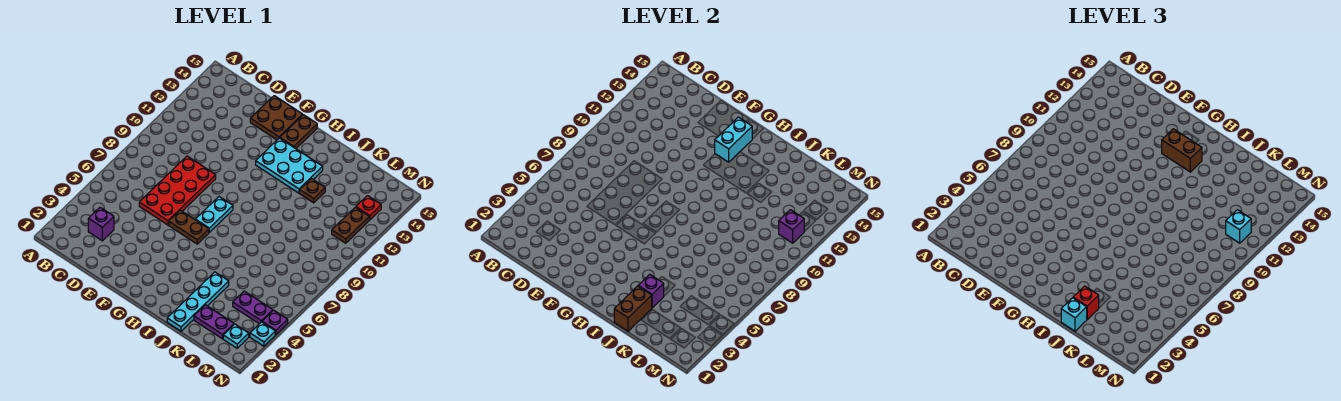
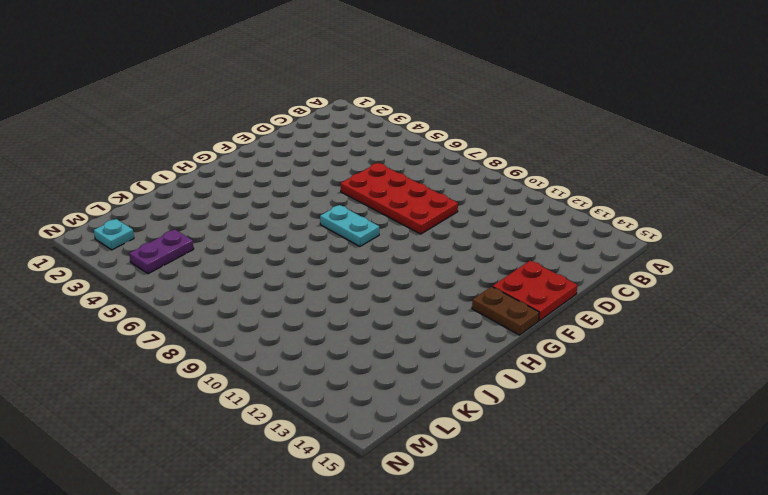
red plate E14:F15 level 1 -> brown plate E14:F15 level 1
none -> purple brick C3 level 1
none -> brown plate F6:G6 level 1
none -> cyan plate G12:I13 level 1

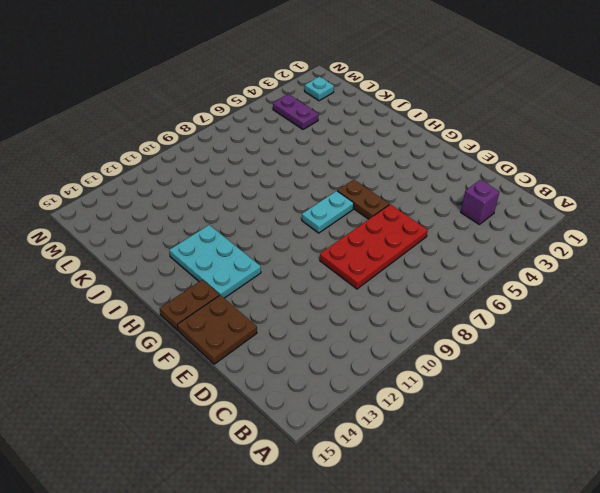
none -> cyan plate J1:J4 level 1
none -> brown plate J12 level 1
none -> purple plate K2:L2 level 1

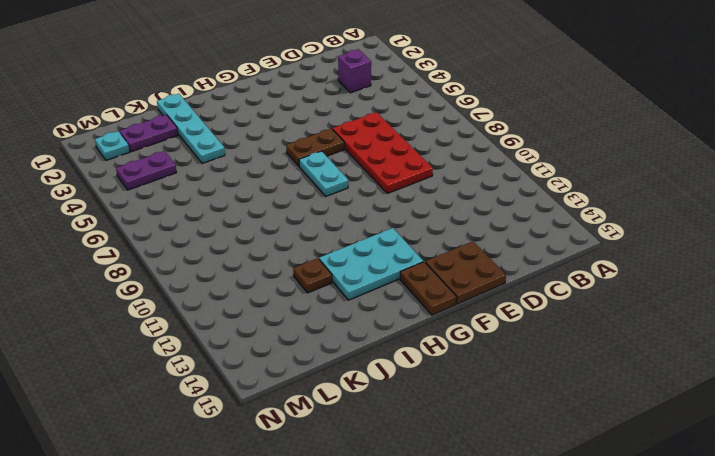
none -> brown plate M11:M12 level 1
none -> red plate M13 level 1
none -> cyan plate N3 level 1

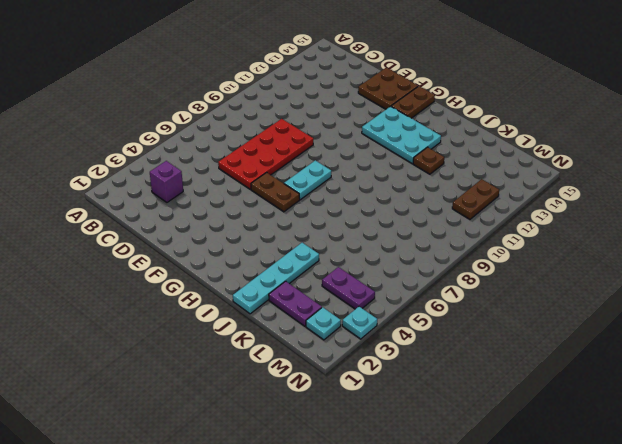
none -> red plate M13 level 1
none -> purple plate N4 level 1
none -> cyan brick G13:G14 level 2

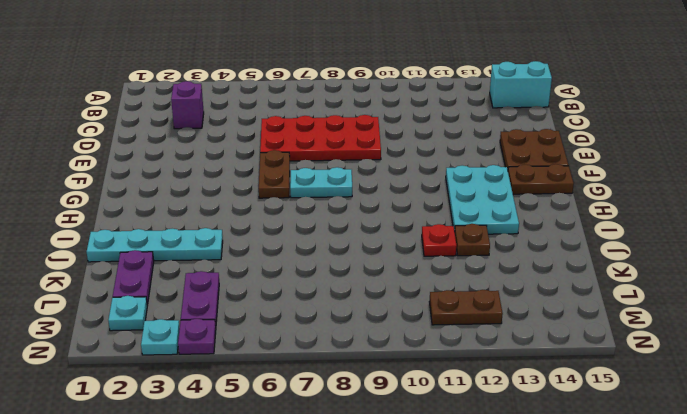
cyan brick B14:B15 level 1 -> cyan brick G13:G14 level 2
red plate J11 level 1 -> red plate M13 level 1
none -> brown brick J1:J2 level 2
none -> purple brick J3 level 2
none -> purple brick M11 level 2

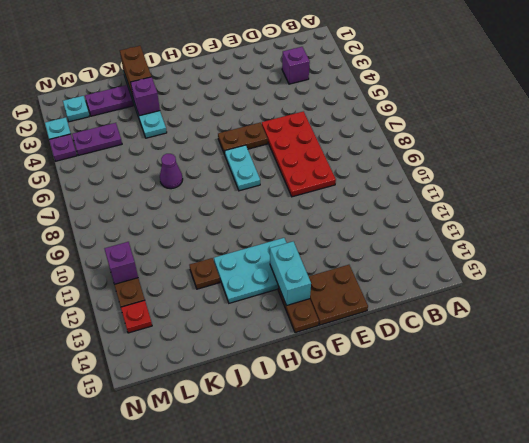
purple cone J7 level 1 -> none
none -> brown brick G13:H13 level 3
none -> cyan brick J1 level 3
none -> red brick J2 level 3

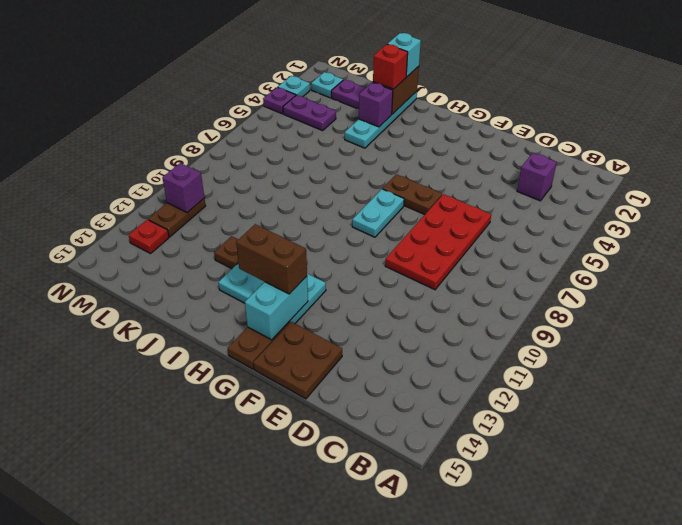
none -> cyan brick M11 level 3

